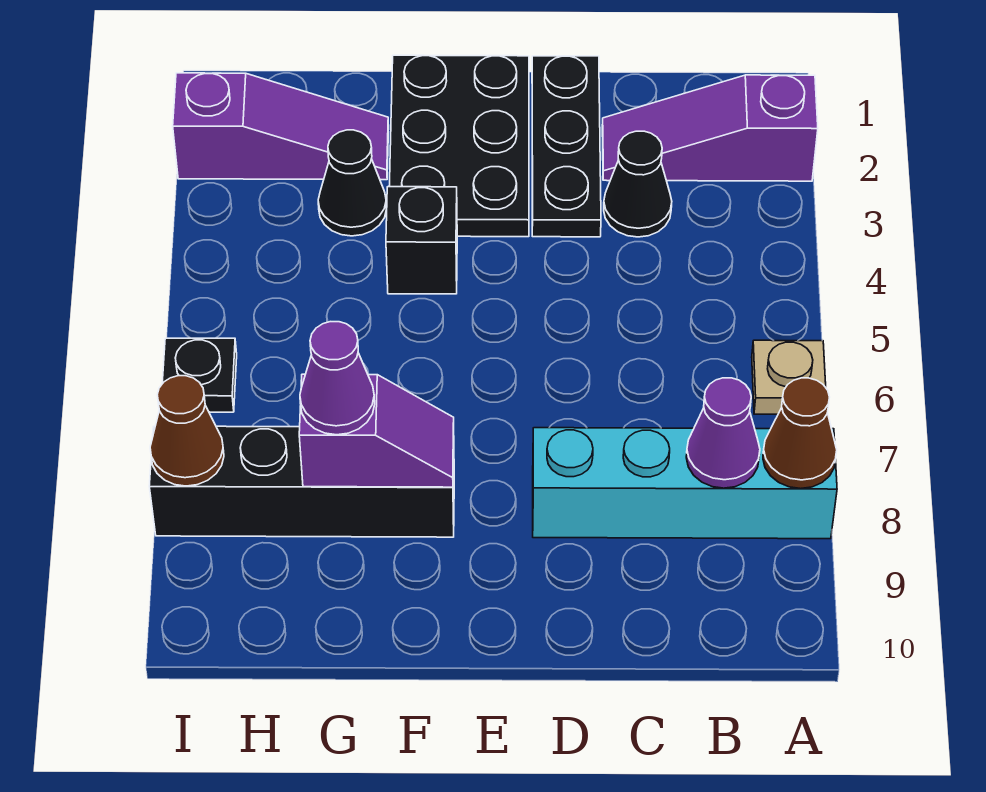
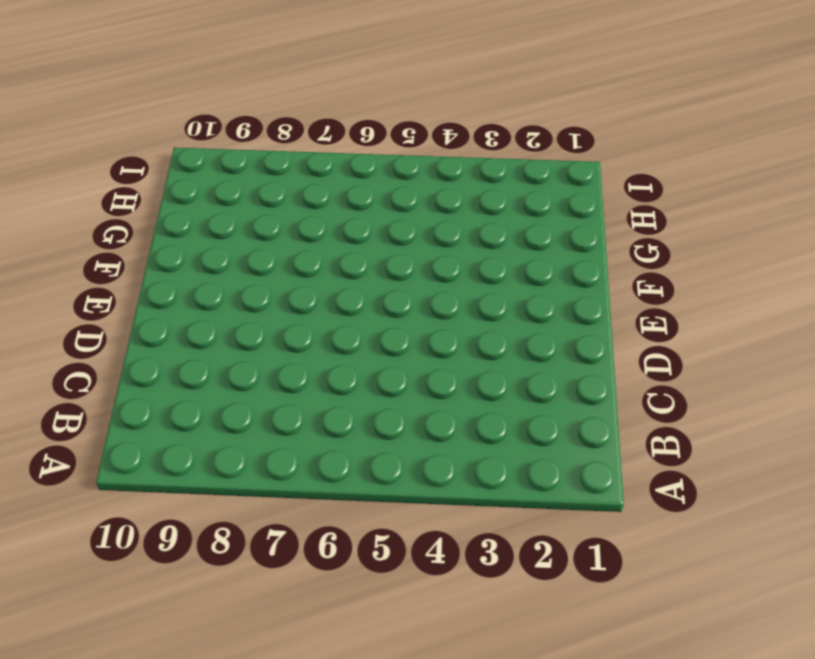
none -> purple slope A2:C2 level 1 top A
none -> tan plate A6 level 1
none -> cyan brick A8:D8 level 1

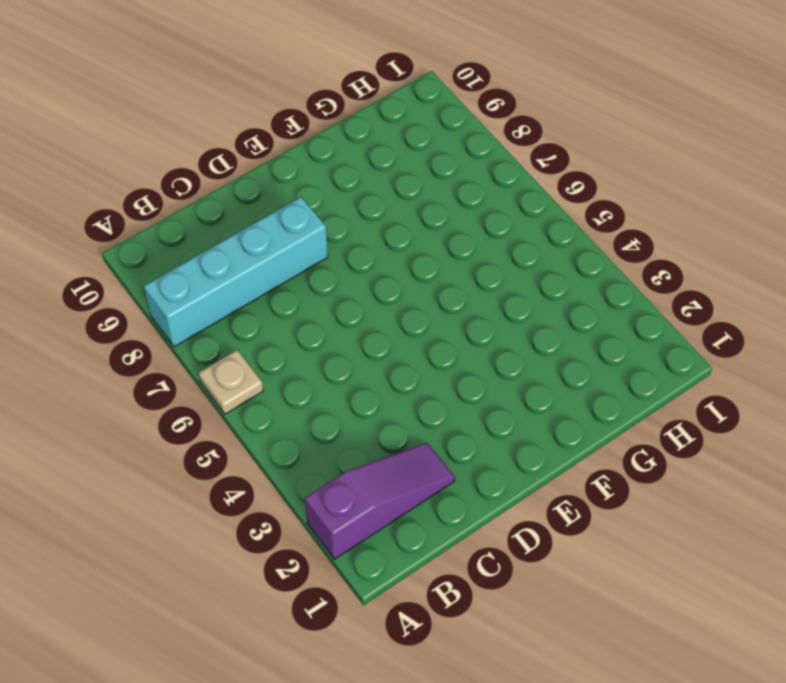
none -> black cone C3 level 1
none -> black plate D1:D3 level 1
none -> black plate E1:F3 level 1

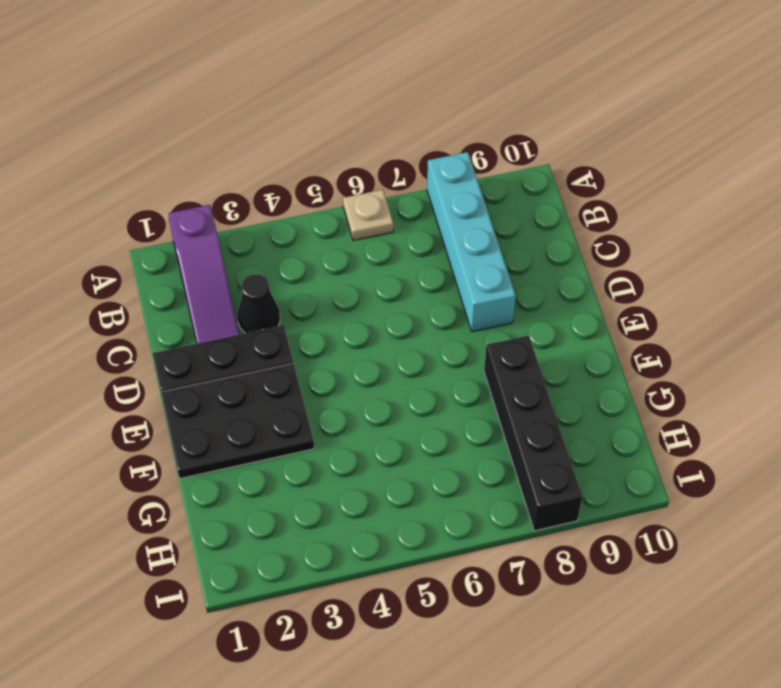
none -> black brick F4 level 1
none -> purple slope G2:I2 level 1 top I
none -> black cone G3 level 1

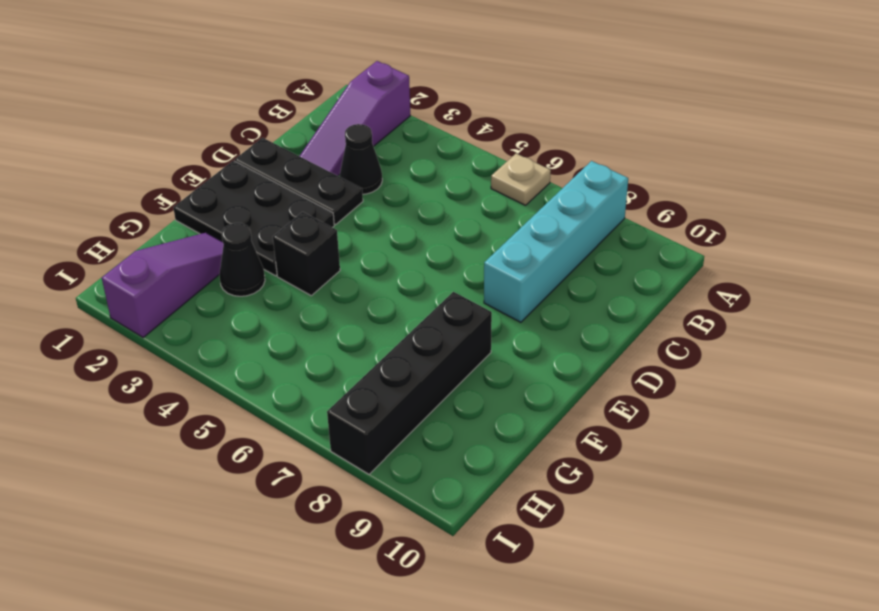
none -> black plate I6 level 1
none -> brown cone A8 level 2
none -> purple cone B8 level 2

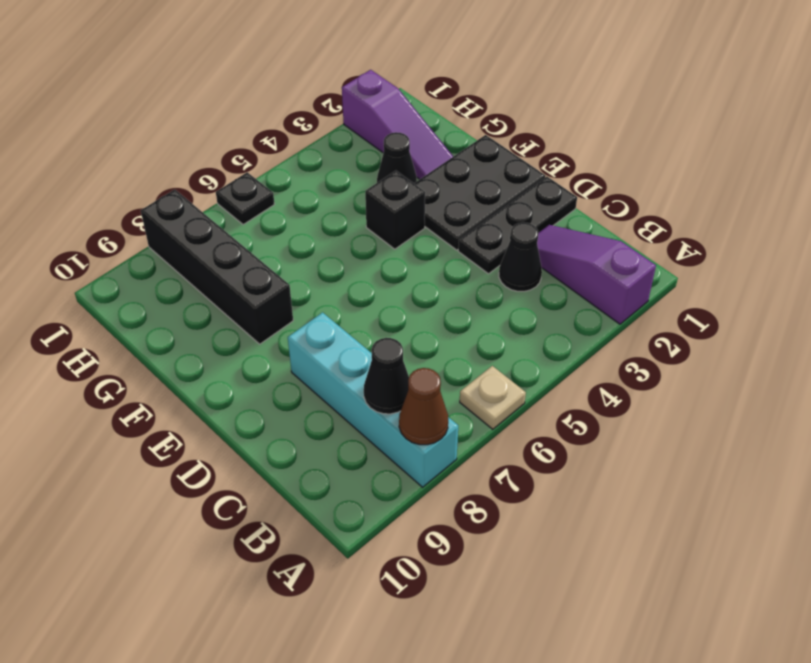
black cone B8 level 2 -> purple cone B8 level 2
none -> purple slope F8:G8 level 2 top G
none -> brown cone I8 level 2
none -> purple cone G8 level 3

